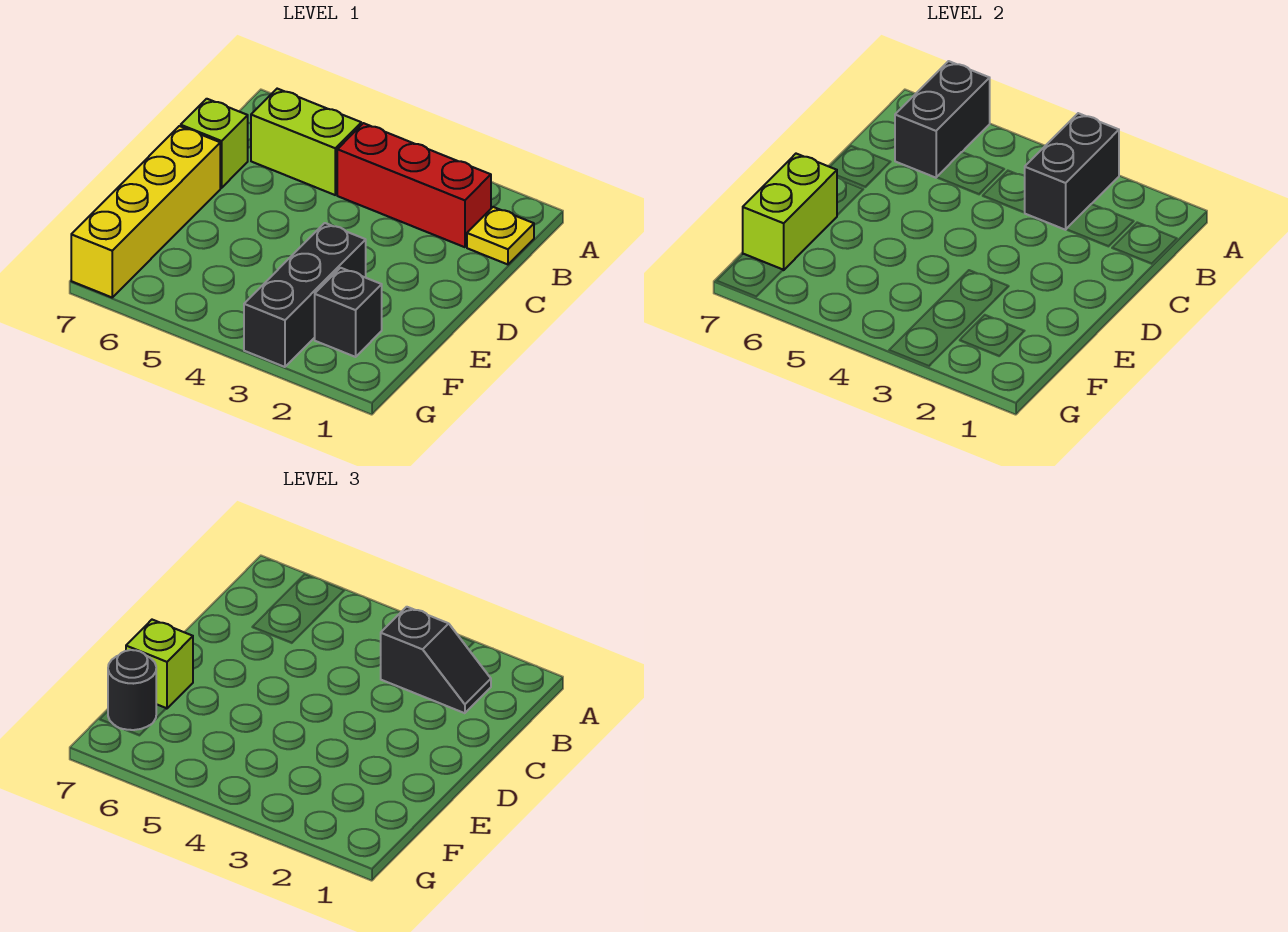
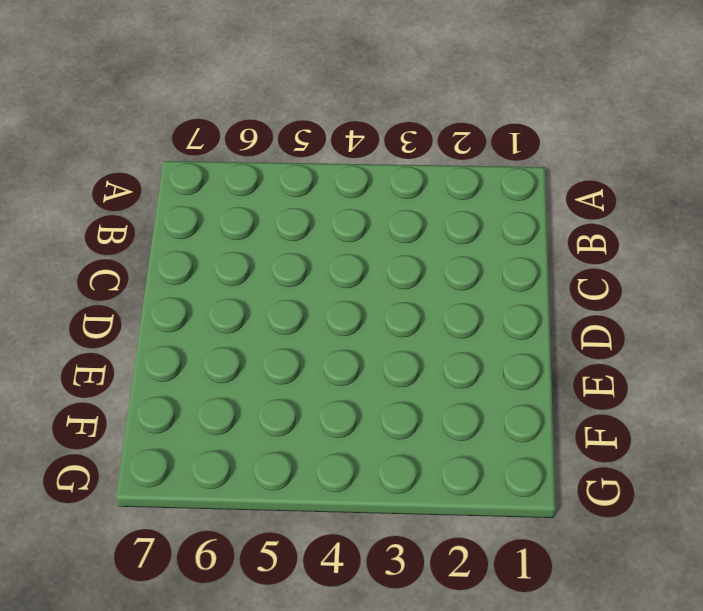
none -> yellow plate B1 level 1
none -> red brick B2:B4 level 1
none -> lime brick B5:B6 level 1

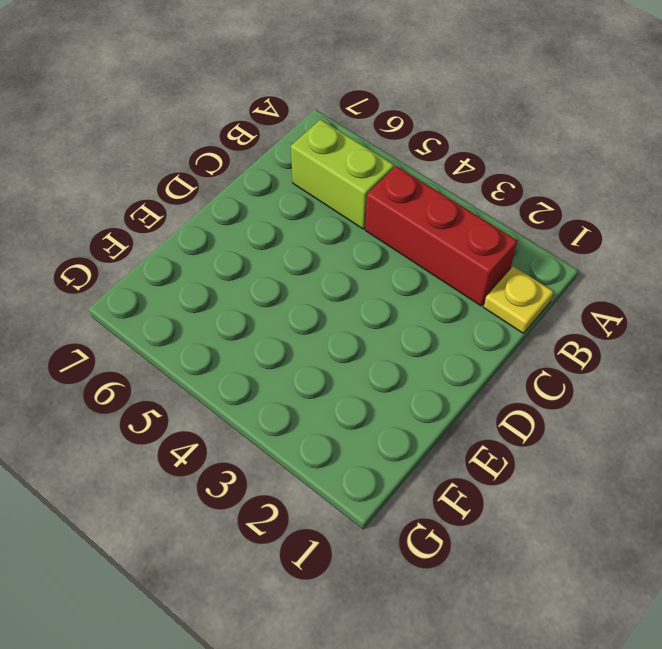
none -> lime brick C7 level 1
none -> yellow brick D7:G7 level 1
none -> black brick E3:G3 level 1

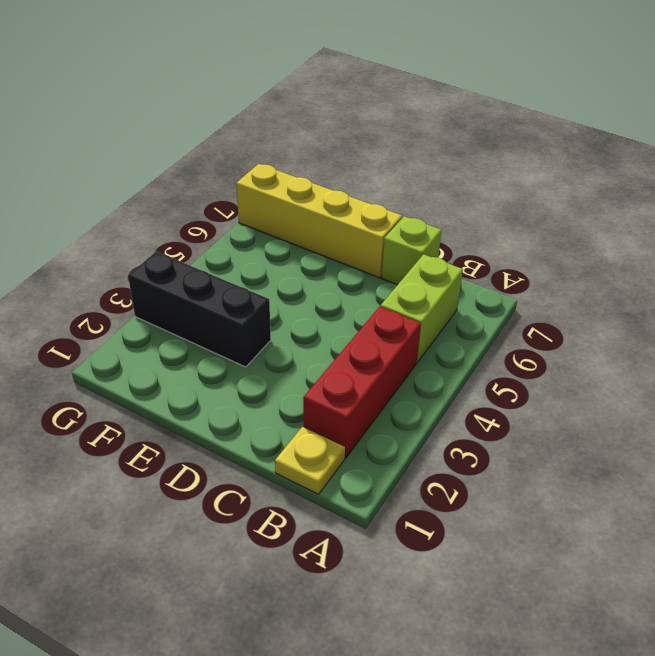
none -> black brick F2 level 1
none -> black brick A3:B3 level 2
none -> black brick A6:B6 level 2

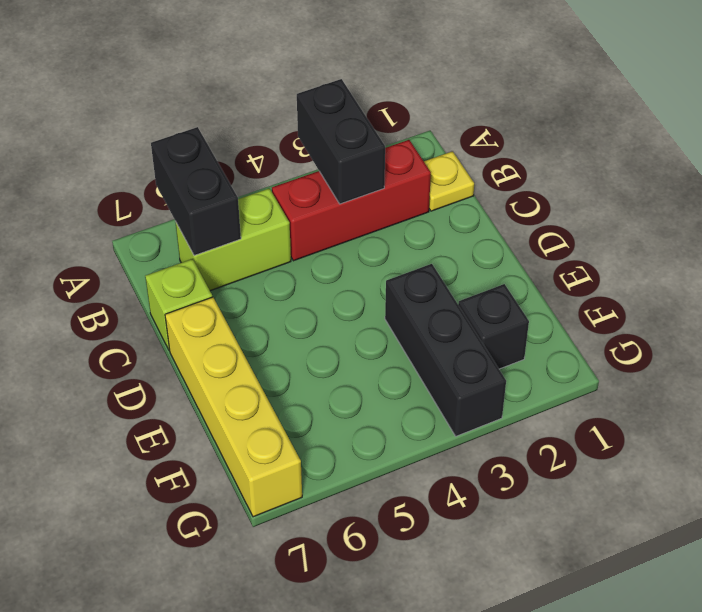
none -> lime brick E7:F7 level 2
none -> black slope B2:B3 level 3 top 3
none -> lime brick E7 level 3

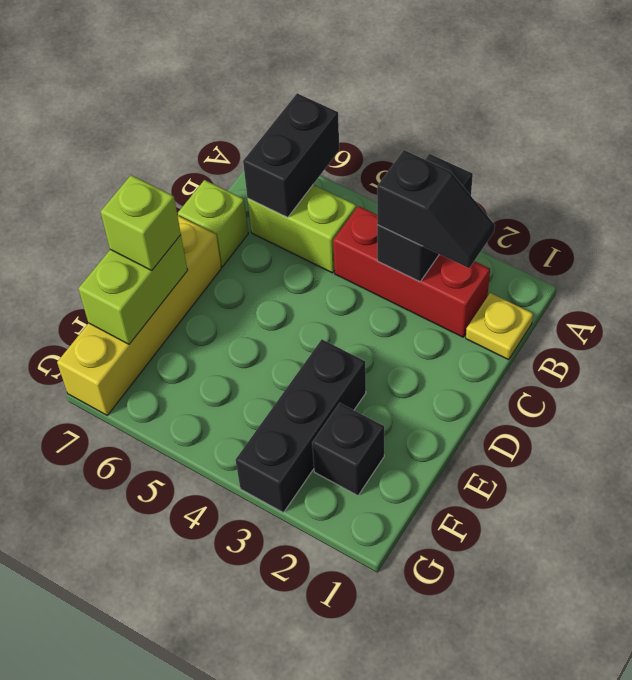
none -> black round brick F7 level 3

